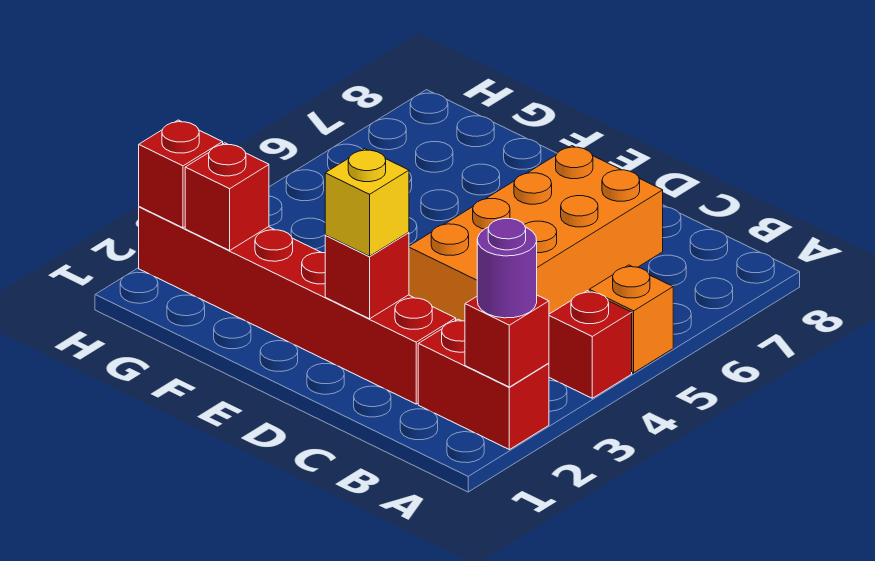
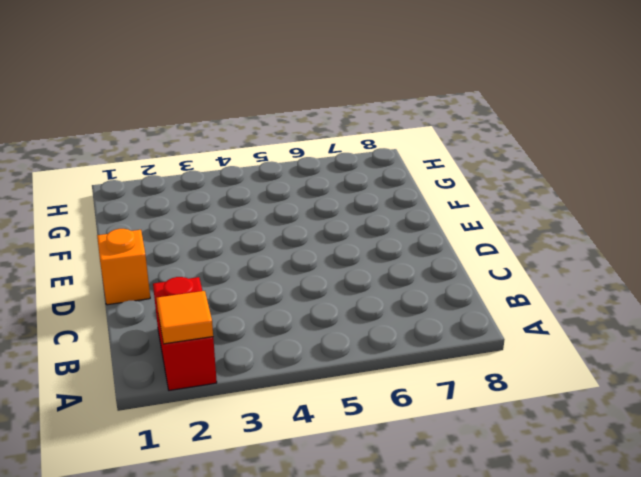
orange tile A2 level 2 -> red brick A2 level 2
orange brick D1 level 1 -> orange brick A5 level 1
none -> red brick A4 level 1
none -> red brick C2:H2 level 1

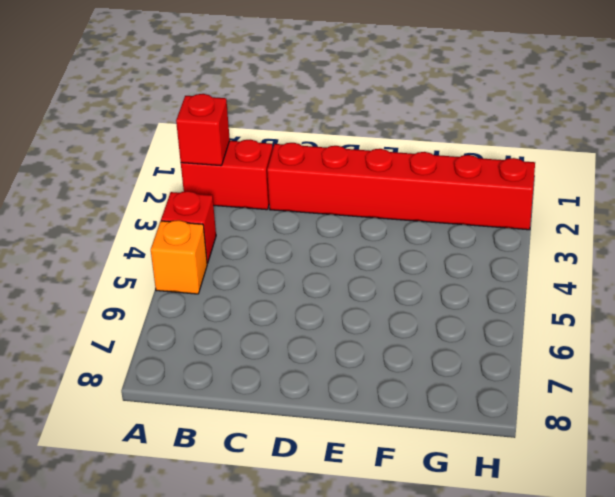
none -> orange brick C4:D7 level 1
none -> red brick D2 level 2

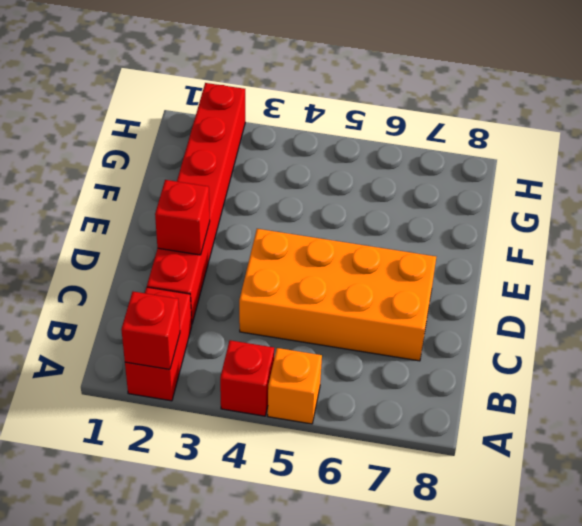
none -> red brick G2 level 2
none -> red brick H2 level 2

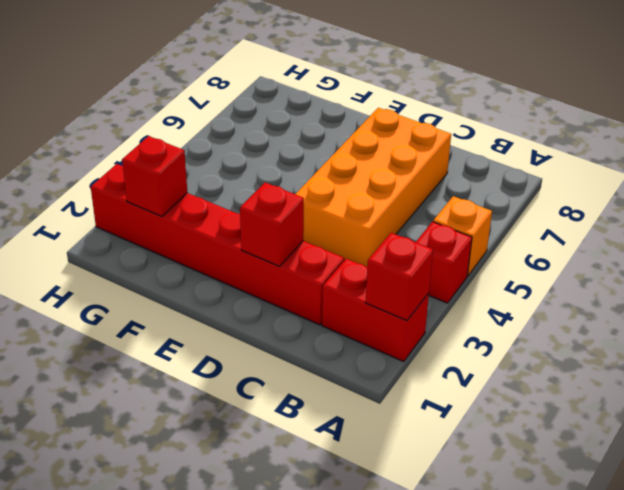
none -> red brick H2 level 2
none -> purple round brick A2 level 3

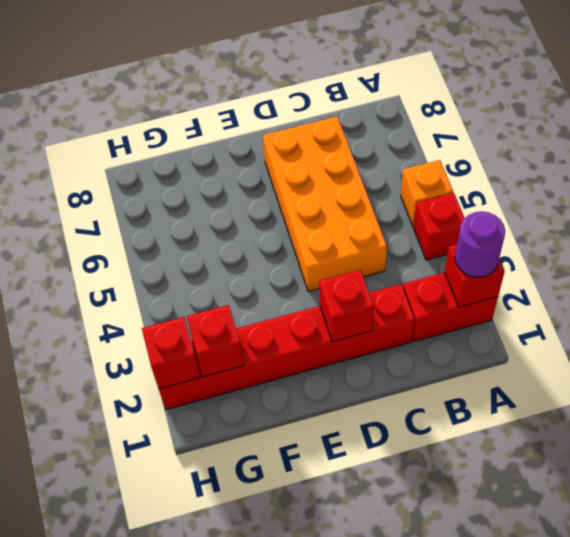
none -> yellow brick D2 level 3

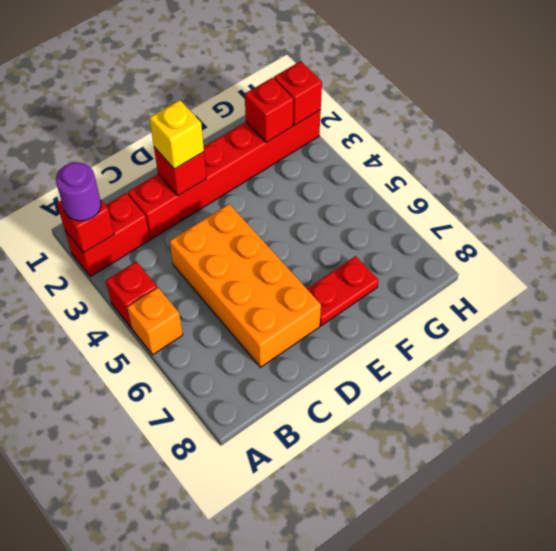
red plate E7:F7 level 1 -> none

